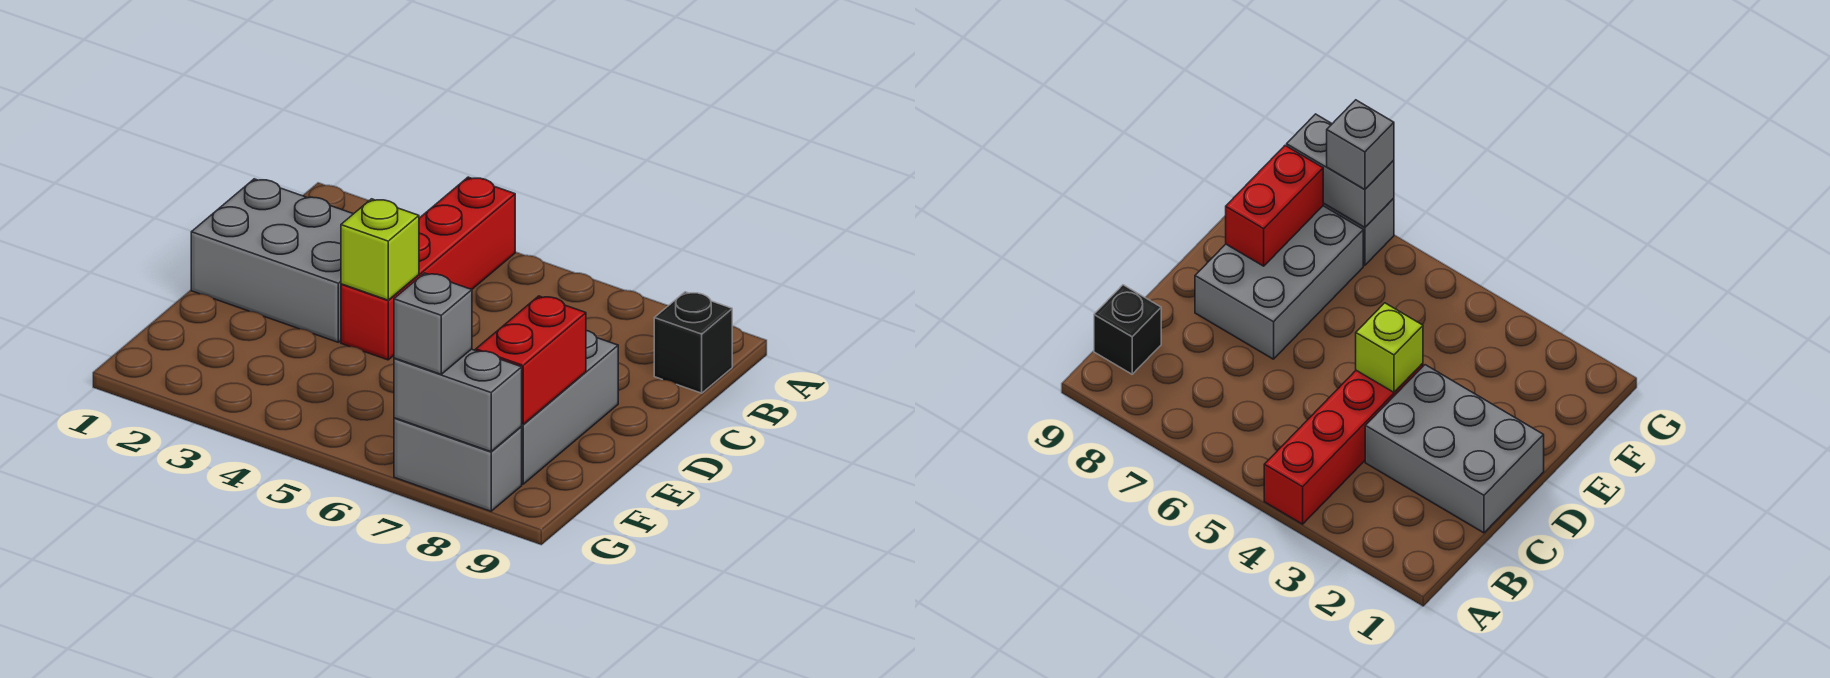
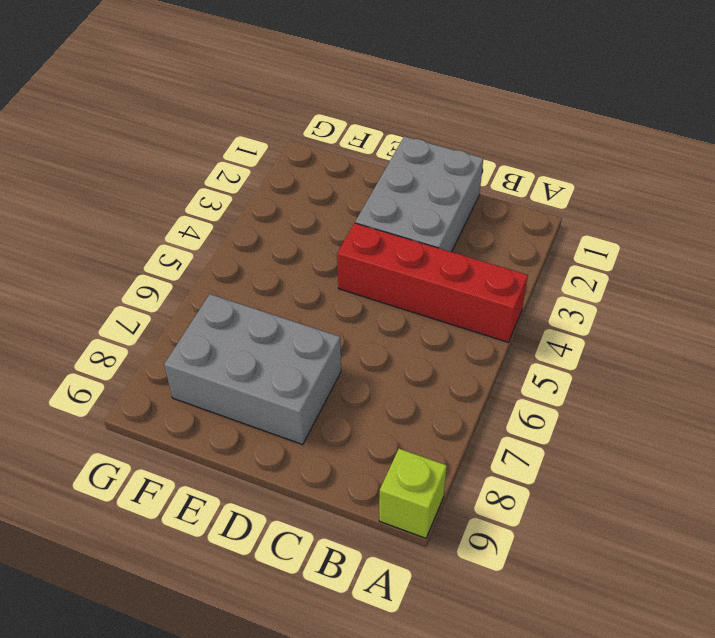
lime brick A9 level 1 -> lime brick D4 level 2
none -> black brick B9 level 1
none -> grey brick G7:G8 level 1

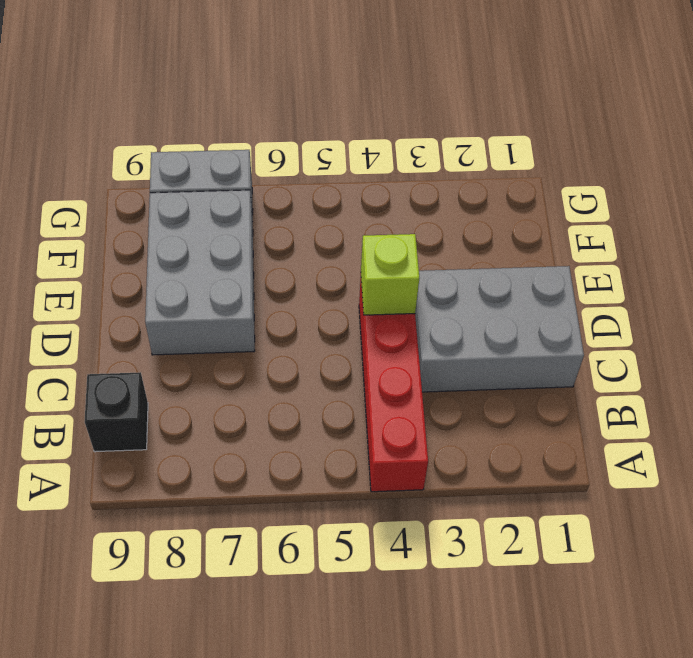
none -> red brick E8:F8 level 2
none -> grey brick G7:G8 level 2

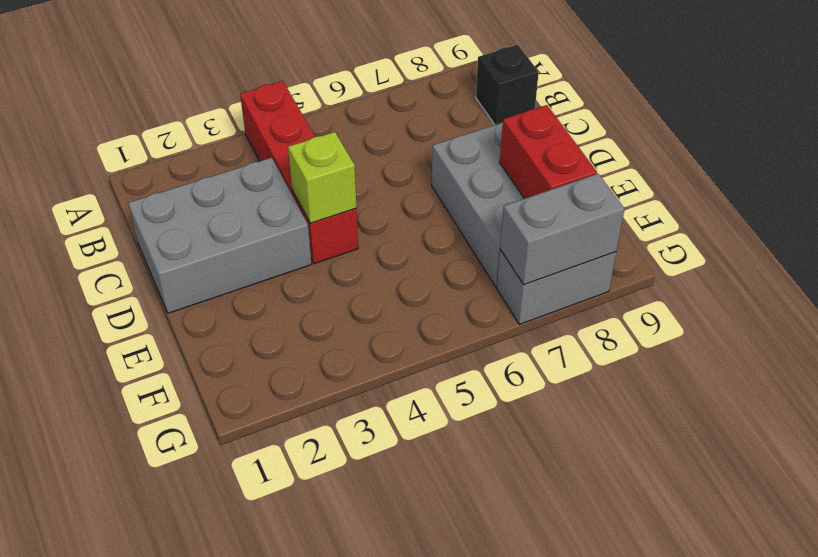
none -> grey brick G7 level 3

